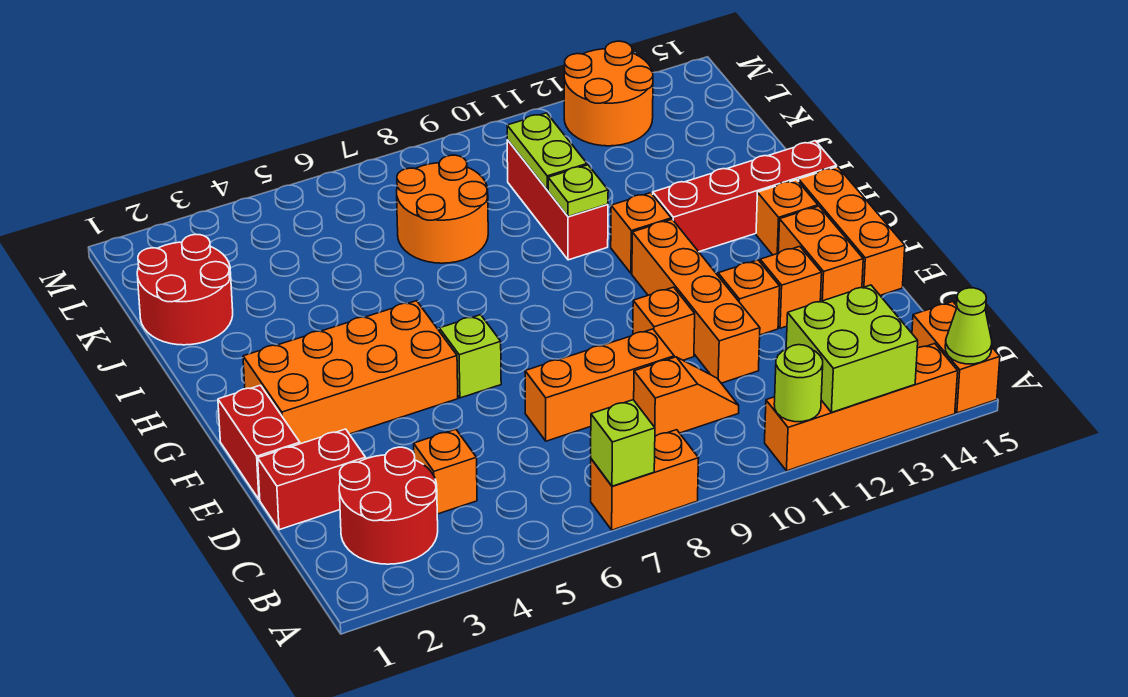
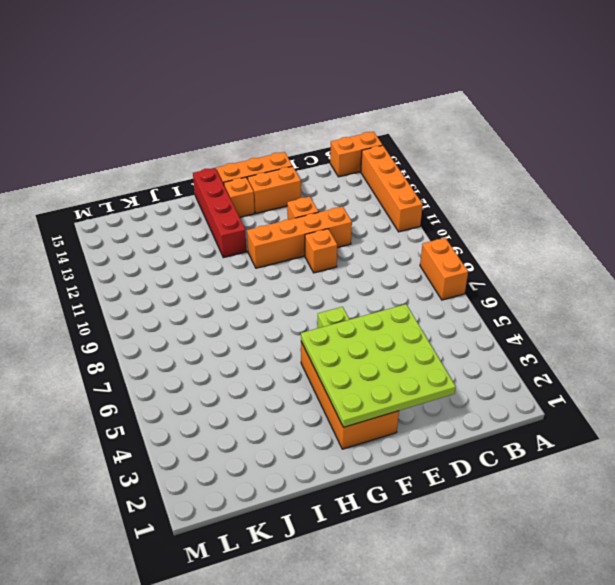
lime plate D2:G5 level 2 -> none
none -> red round brick B2:C3 level 1
none -> orange brick C4 level 1
none -> orange slope C9:C10 level 1 top 9
none -> red brick D1:D2 level 1

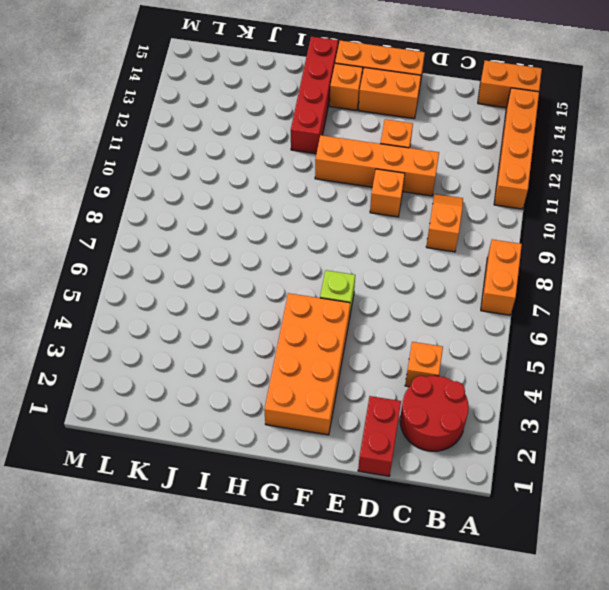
none -> orange brick D7:D9 level 1
none -> red brick E1:F1 level 1
none -> orange brick E13 level 1
none -> orange brick H11 level 1

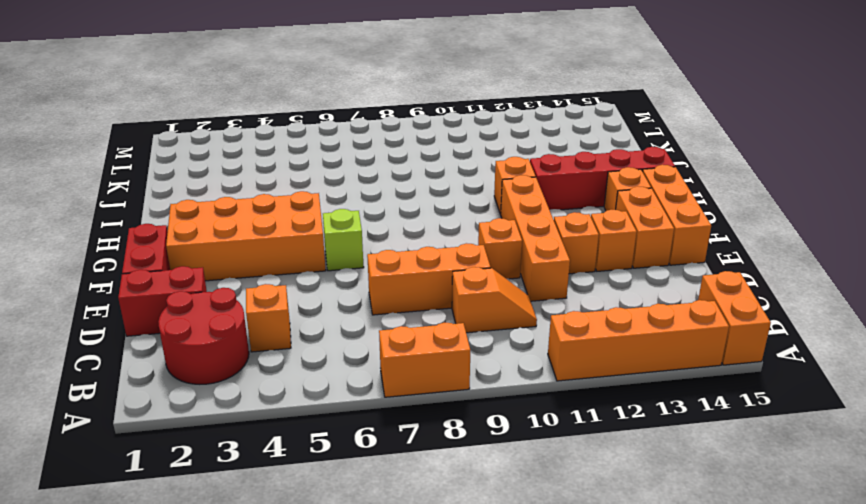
none -> red brick I10:K10 level 1
none -> red round brick J1:K2 level 1
none -> orange round brick J7:K8 level 1
none -> orange round brick L12:M13 level 1

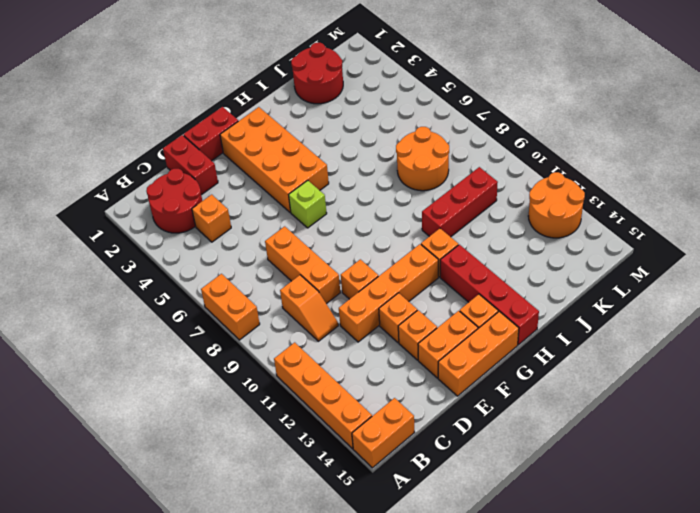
none -> lime brick A7 level 2
none -> lime round brick A11 level 2
none -> lime brick A12:B13 level 2
none -> lime cone A15 level 2

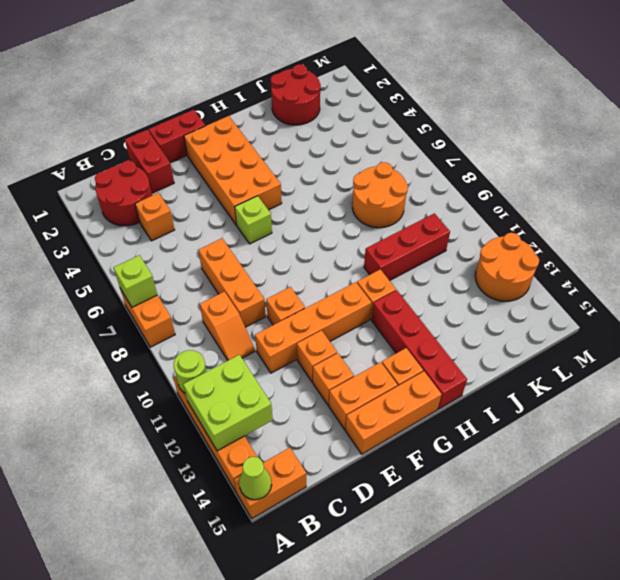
none -> lime plate I10 level 2
none -> lime plate J10:K10 level 2

